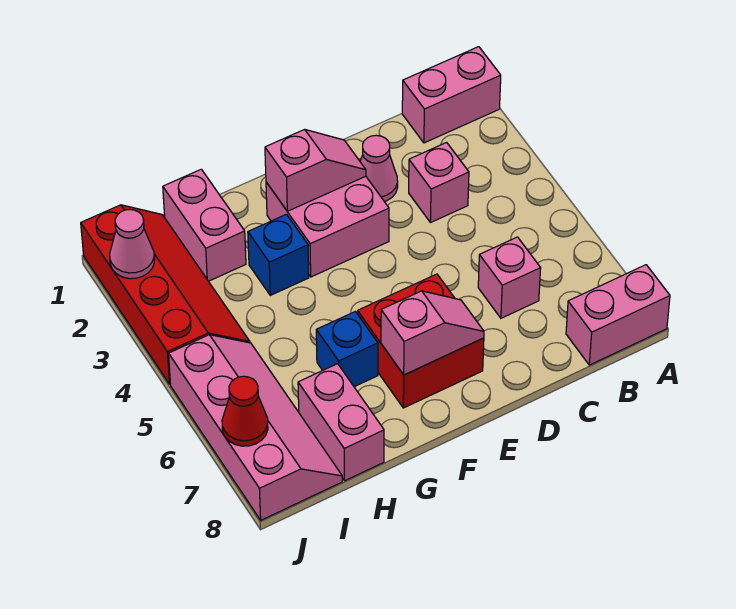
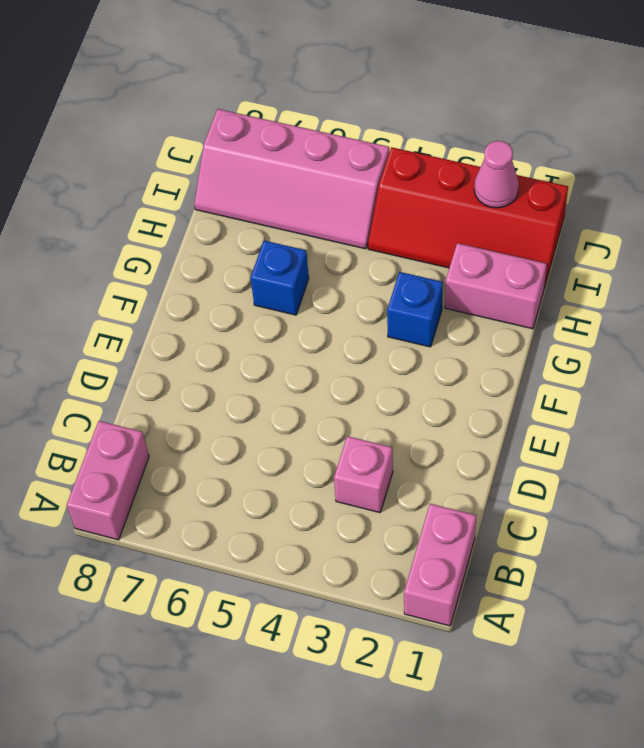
none -> pink brick C6 level 1
none -> pink cone D2 level 1
none -> pink brick E2:F3 level 1

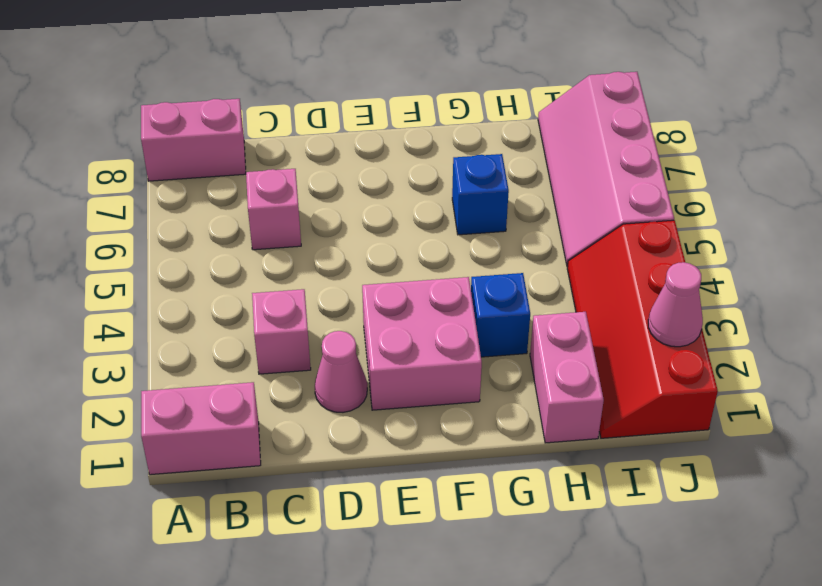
none -> red brick E6:F7 level 1
none -> pink brick H7:H8 level 1
none -> pink slope E2:F2 level 2 top F

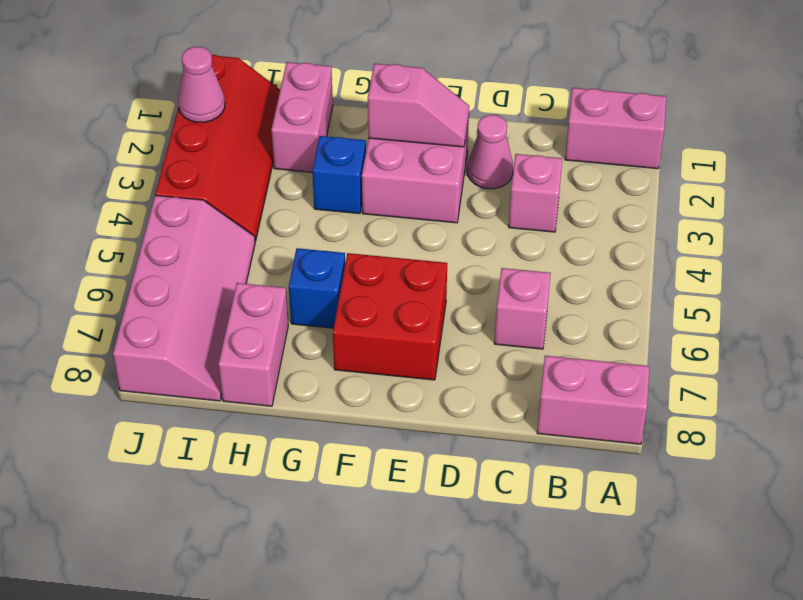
none -> pink slope E7:F7 level 2 top F
none -> red cone J7 level 2

